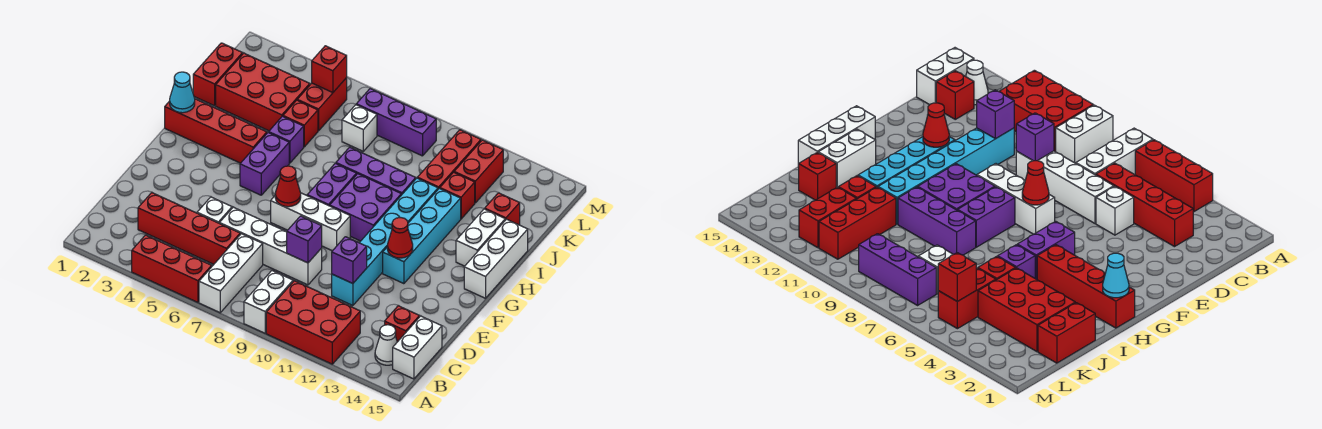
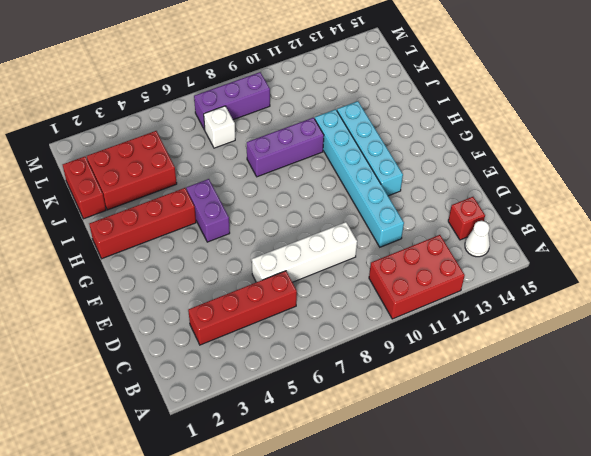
none -> red brick A4:A6 level 1
none -> white brick A7:C7 level 1
none -> white brick A9:B9 level 1
none -> white brick B15:C15 level 1

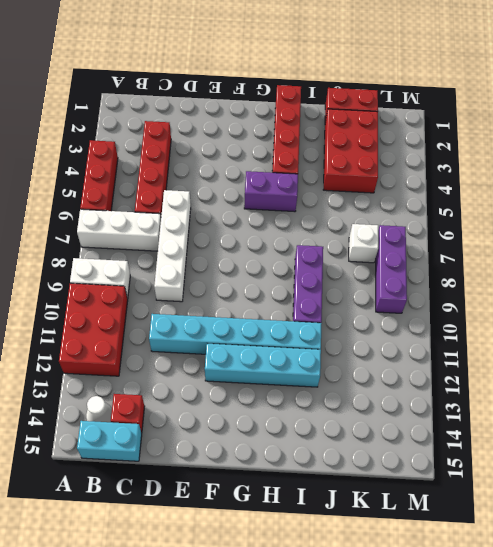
cyan brick B15:C15 level 1 -> white brick B15:C15 level 1
none -> white brick D5 level 1
none -> white brick F7:F9 level 1
none -> purple brick G8:H8 level 1
none -> purple brick G9:H10 level 1

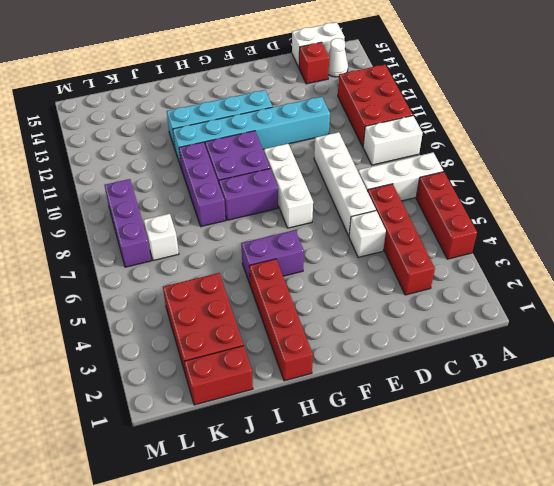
none -> white brick G15:I15 level 1
none -> white brick H14:I14 level 1
none -> purple brick I5 level 1
none -> red brick J5 level 1

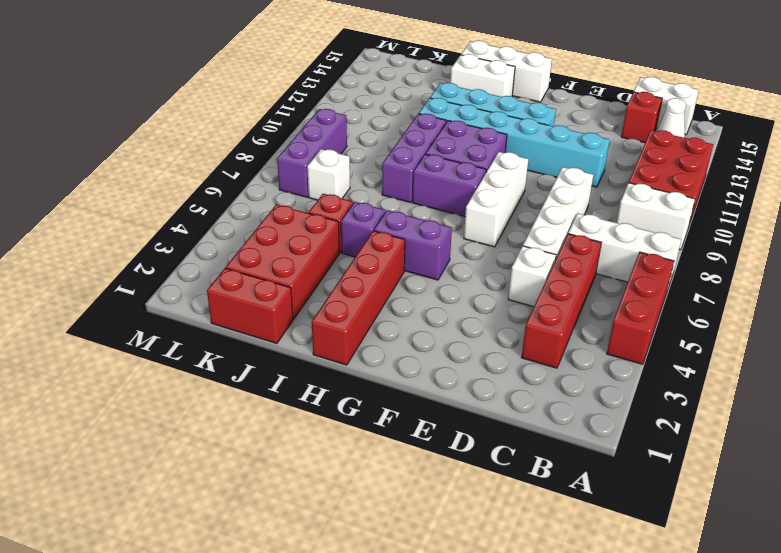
none -> red brick J11:L11 level 1
none -> red brick J12 level 1
none -> red brick J14 level 1
none -> red brick K5:L5 level 1

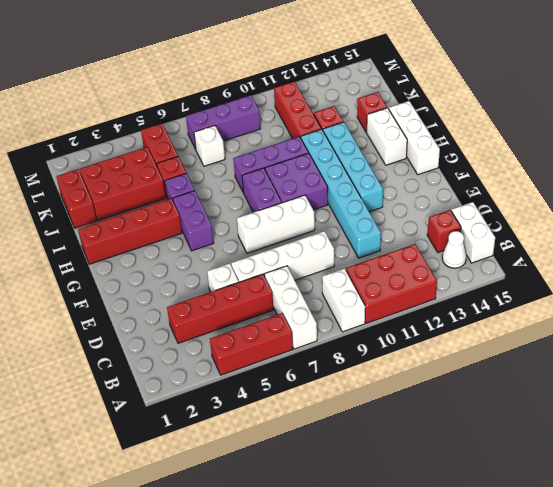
none -> red brick K12:L12 level 1
none -> purple brick D9 level 2
none -> purple brick D11 level 2
none -> red cone F7 level 2

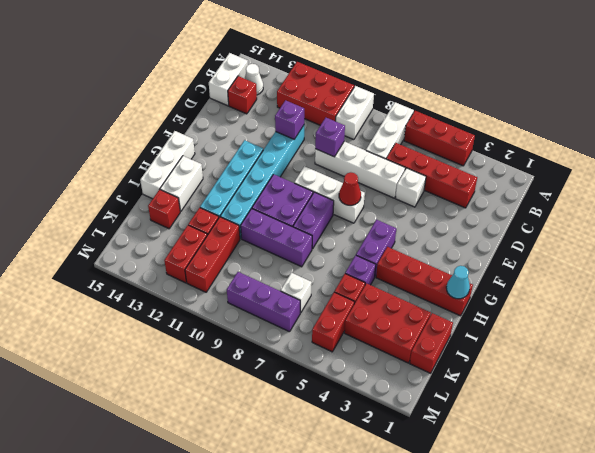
none -> red cone F12 level 2
none -> red brick L5 level 2

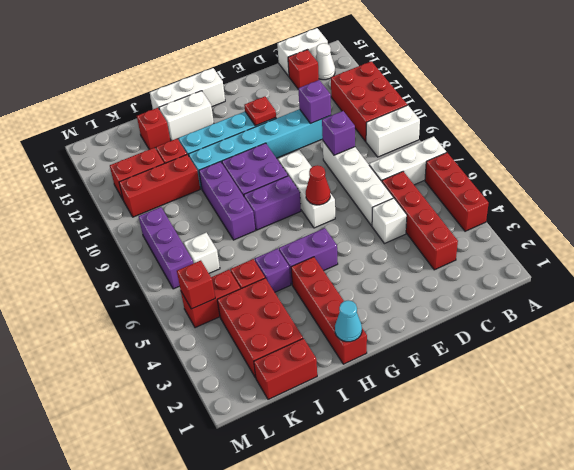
red plate F12 level 2 -> red cone F12 level 2

